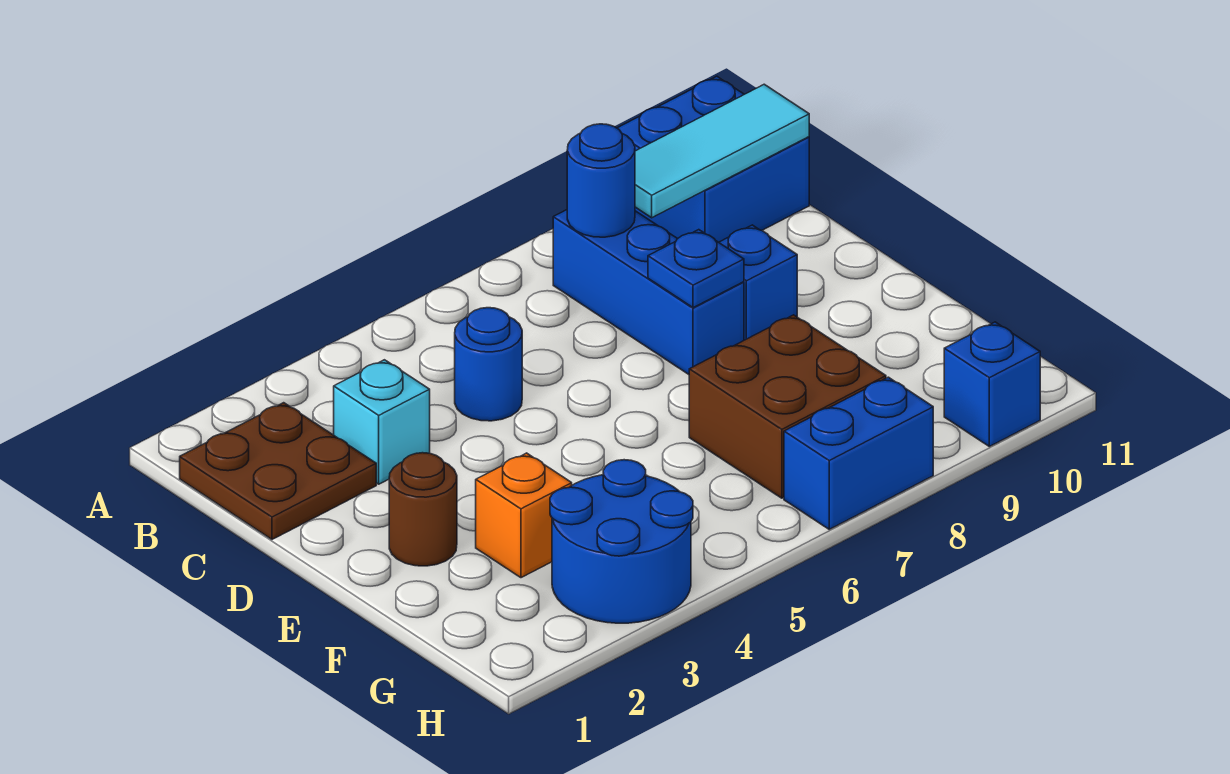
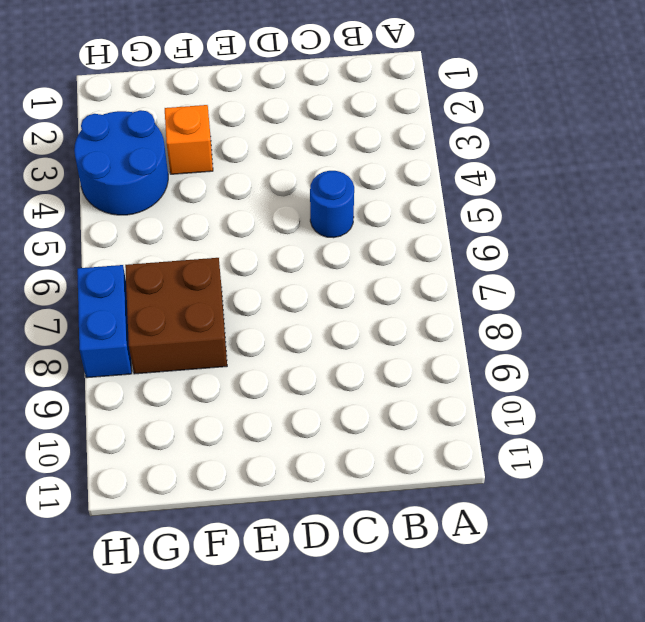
none -> blue brick A10:B11 level 1
none -> brown plate B1:C2 level 1
none -> blue brick B8:D8 level 1

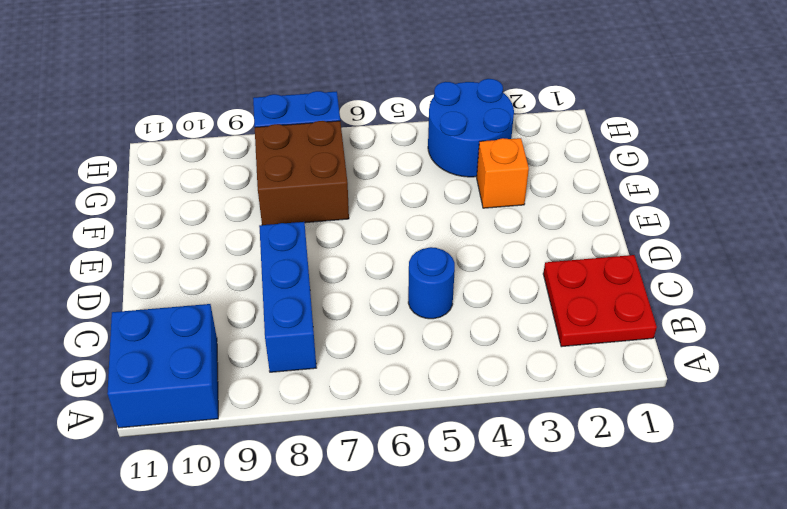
red plate B1:C2 level 1 -> brown plate B1:C2 level 1
none -> cyan brick C3 level 1
none -> blue brick D9 level 1
none -> brown round brick E2 level 1

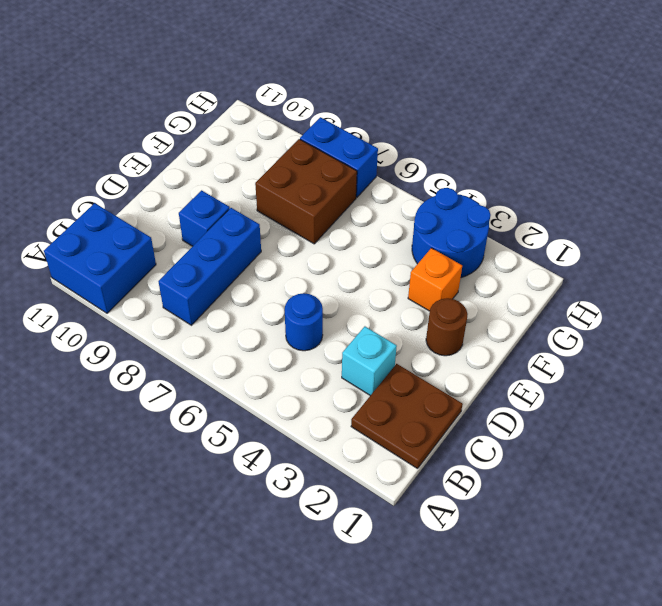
none -> blue brick H10 level 1
none -> blue round brick B8 level 2
none -> cyan tile B9:B11 level 2

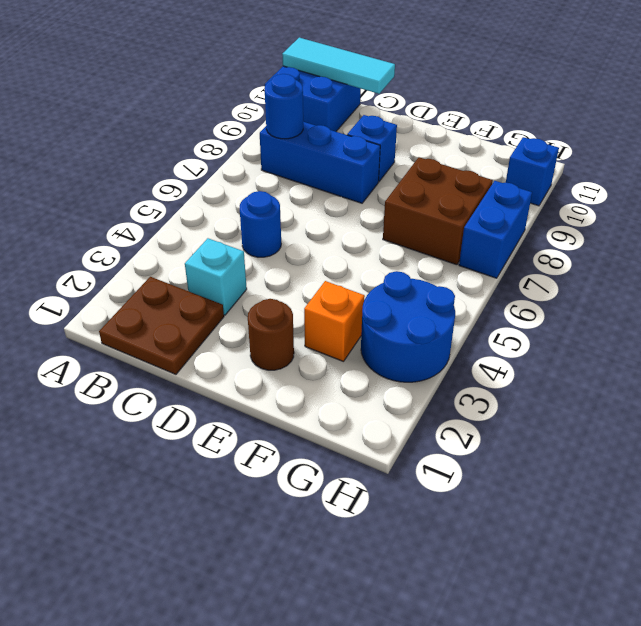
cyan tile A11:C11 level 2 -> cyan tile B9:B11 level 2
none -> blue plate D8 level 2

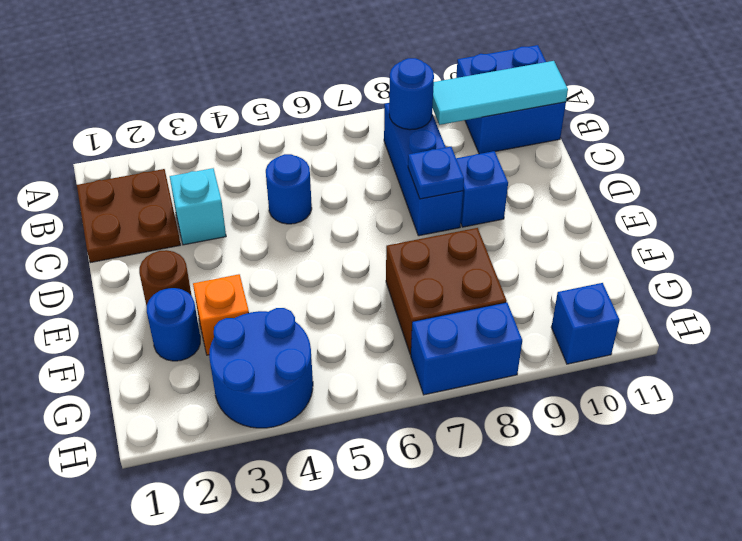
blue round brick F2 level 1 -> none

